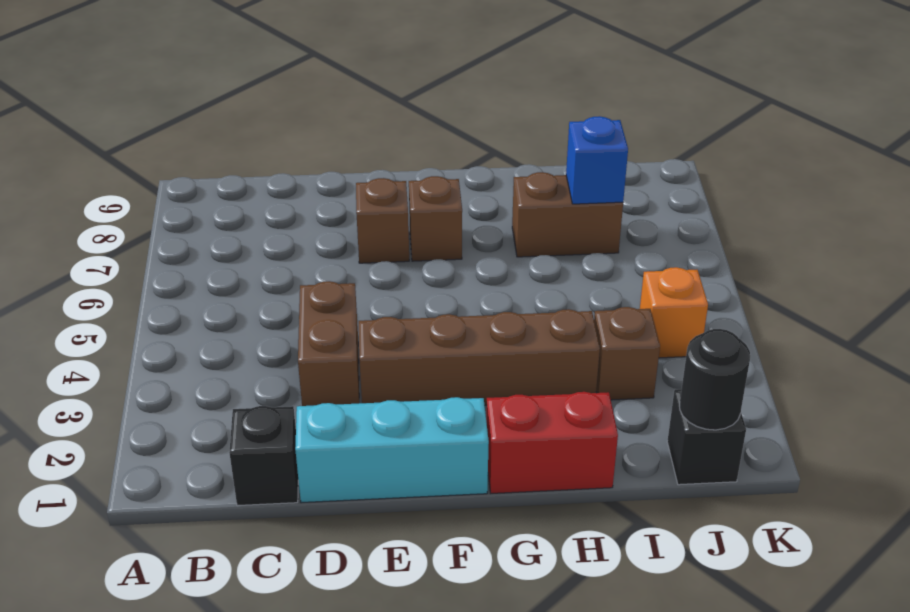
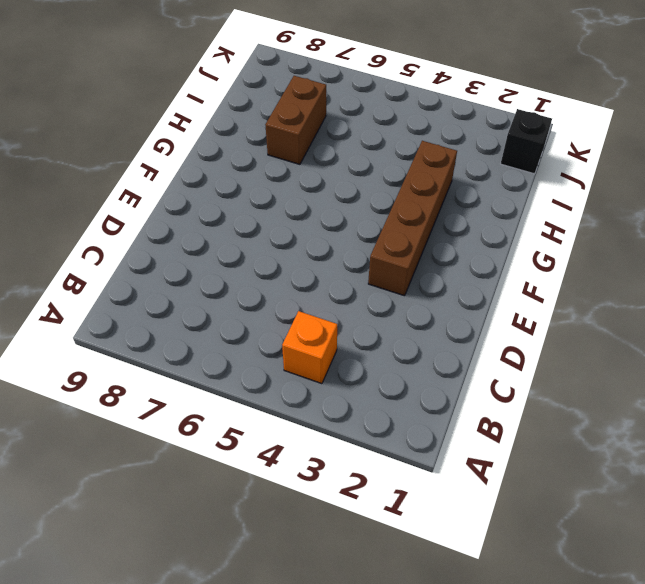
orange brick B4 level 1 -> orange brick J4 level 1
none -> black brick C1 level 1
none -> cyan brick D1:F1 level 1
none -> brown brick D3:D4 level 1

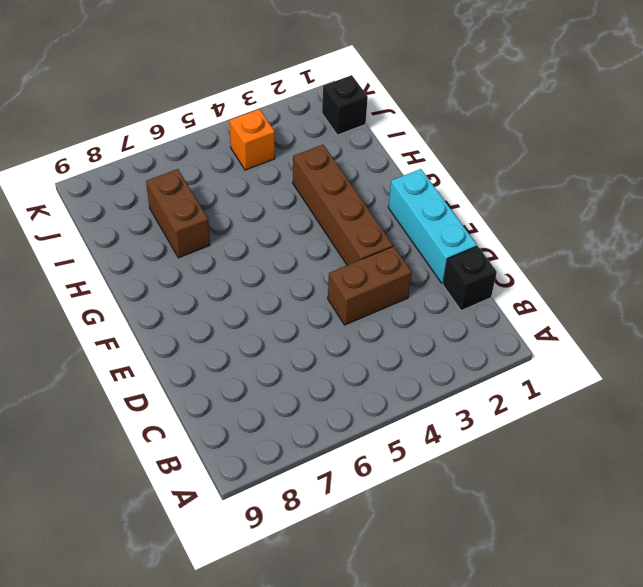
none -> brown brick E7 level 1
none -> brown brick F7 level 1
none -> red brick G1:H1 level 1

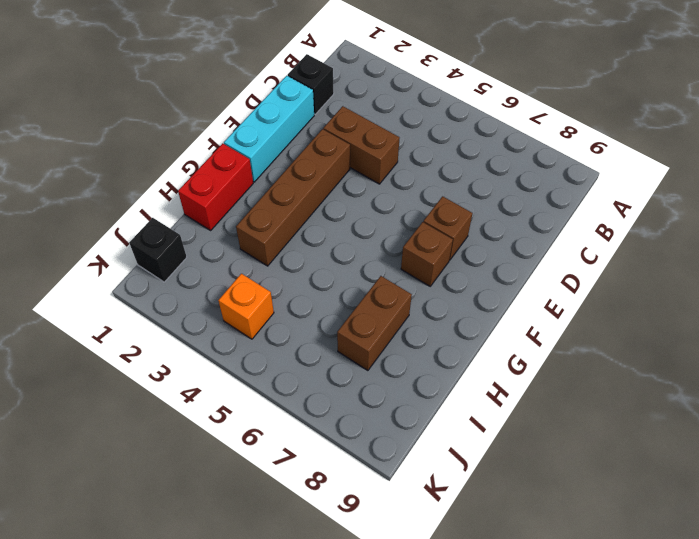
none -> brown brick I3 level 1
none -> blue brick I7 level 2
none -> black round brick J1 level 2

